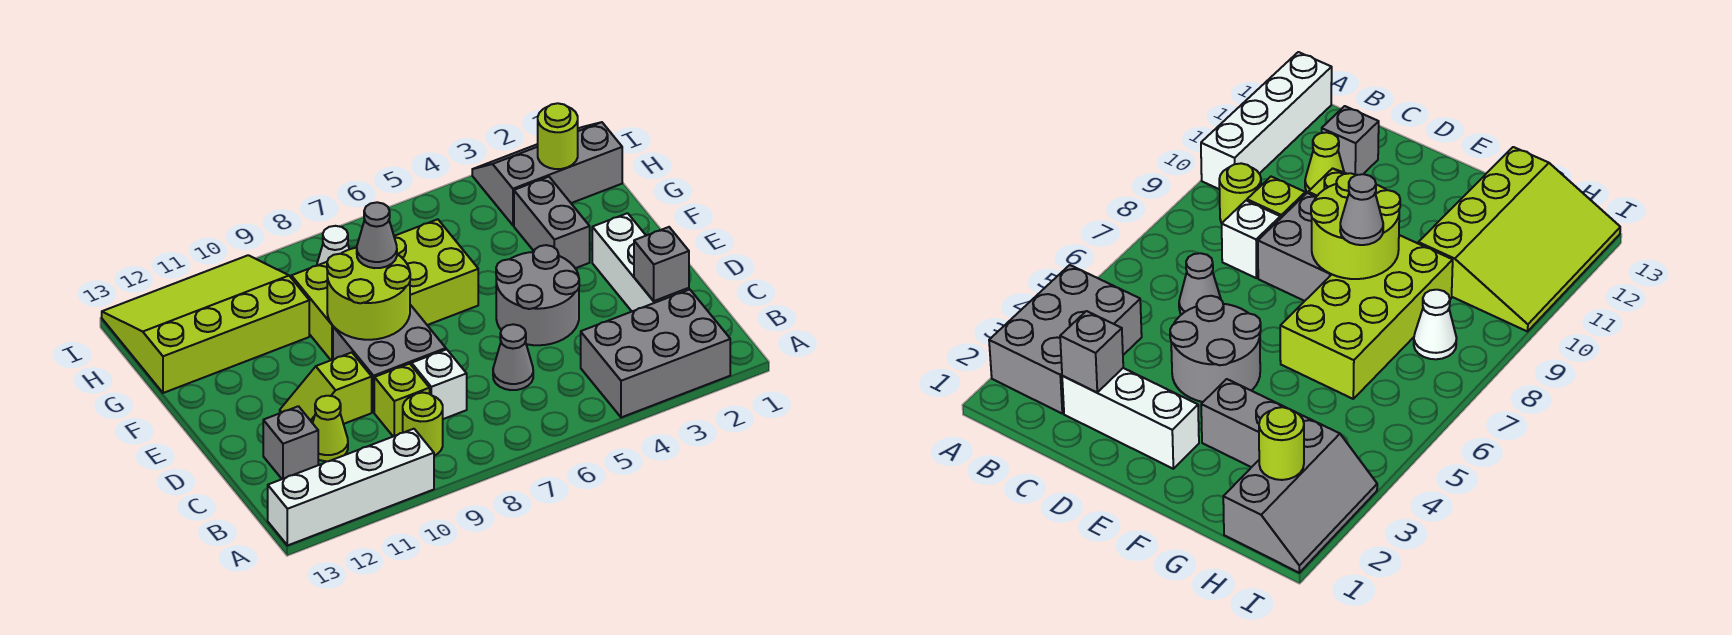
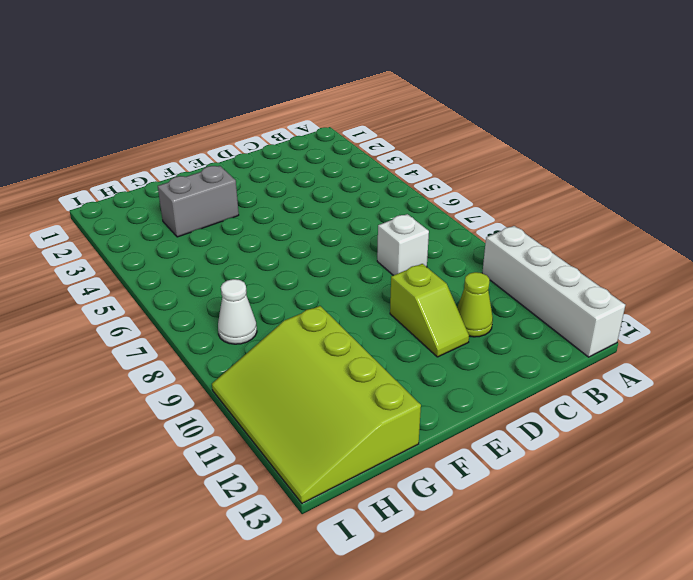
none -> grey brick A2:B4 level 1
none -> lime round brick B9 level 1
none -> white brick C2:E2 level 1

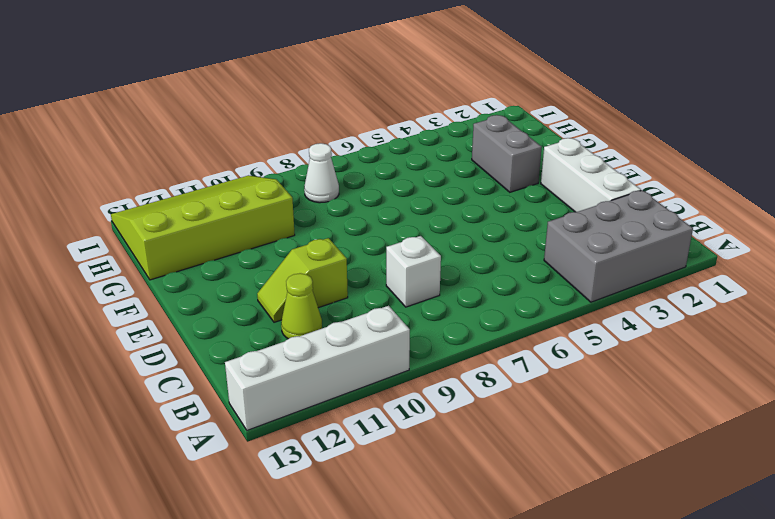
none -> lime round brick B9 level 1
none -> grey cone C6 level 1
none -> lime brick C9 level 1

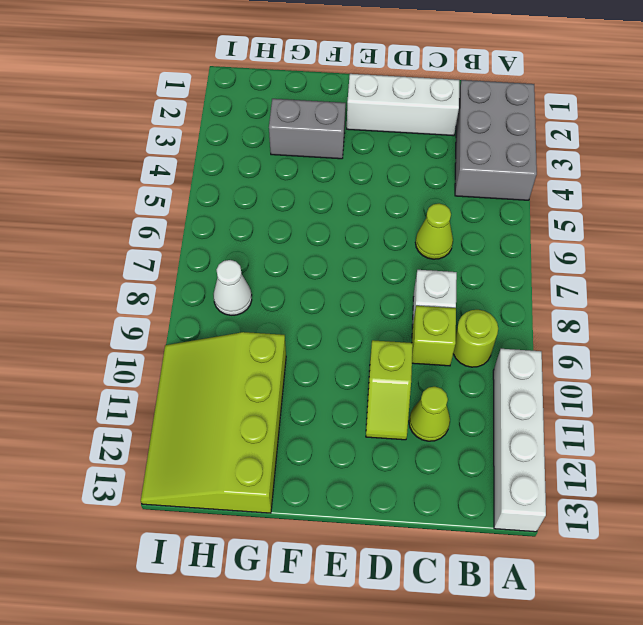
lime cone C6 level 1 -> grey cone C6 level 1
none -> grey brick C12 level 1
none -> grey round brick D4:E5 level 1
none -> grey brick D8:E9 level 1

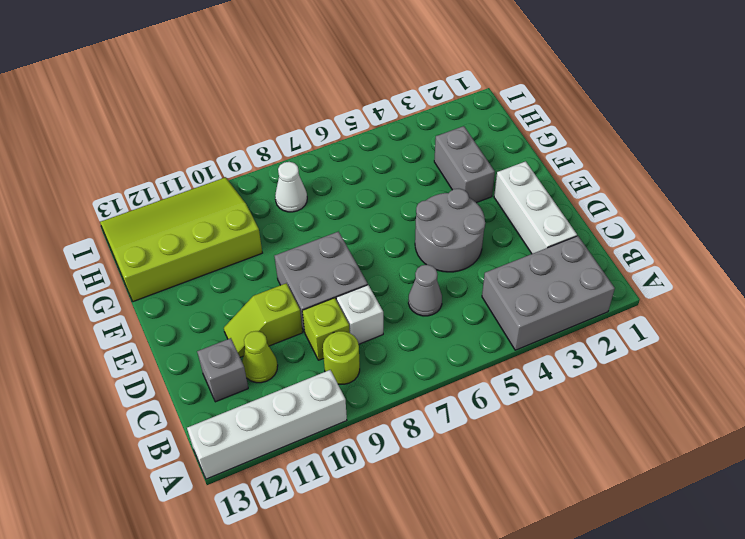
none -> lime brick F6:G9 level 1
none -> grey slope H1:I3 level 1 top H
none -> grey brick C2 level 2

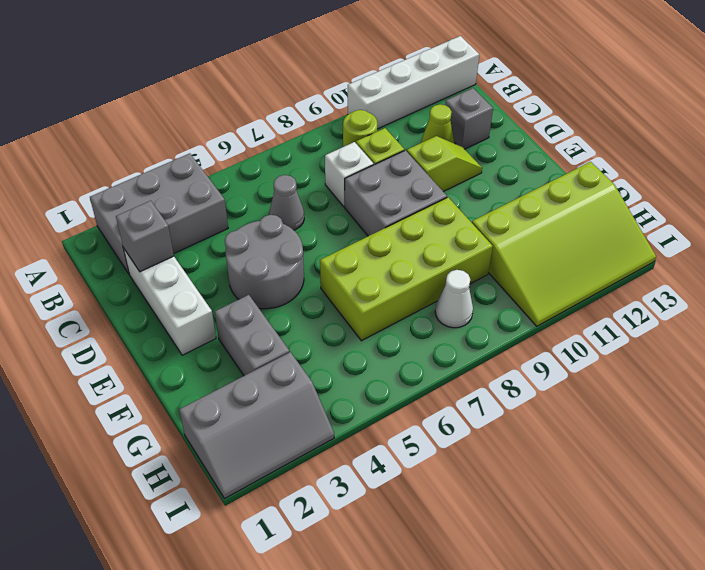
none -> lime round brick E8:F9 level 2
none -> lime round brick H2 level 2
none -> grey cone F8 level 3

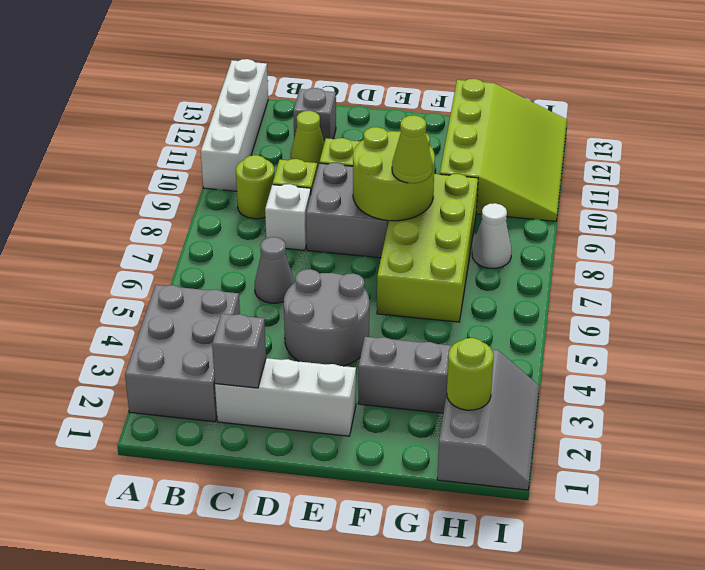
lime cone F8 level 3 -> grey cone F8 level 3

